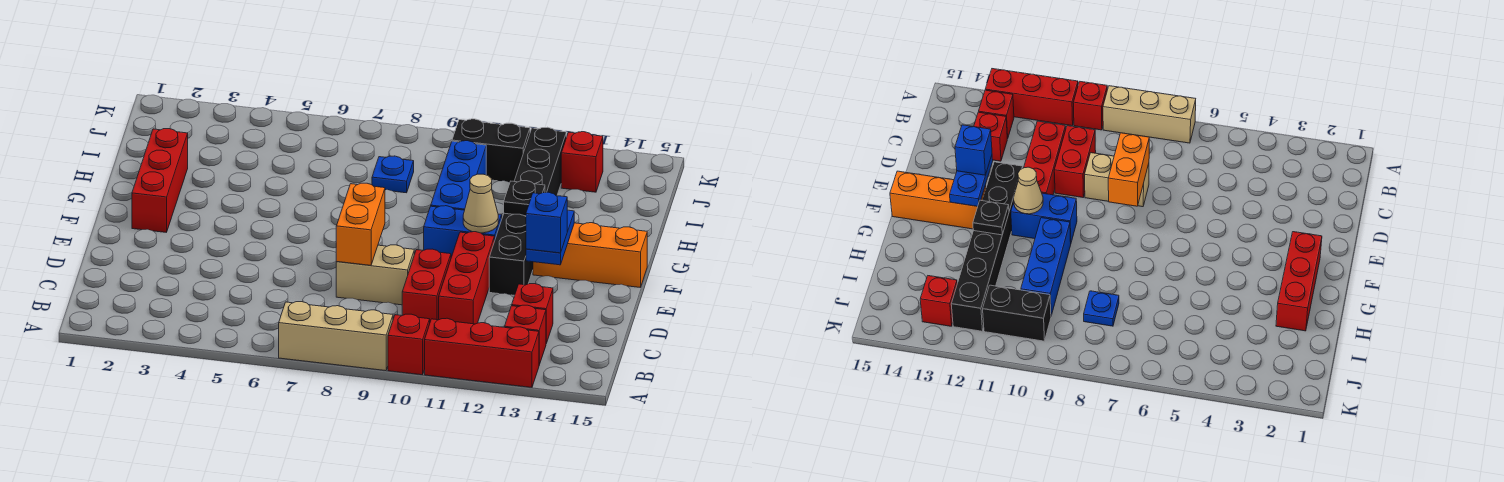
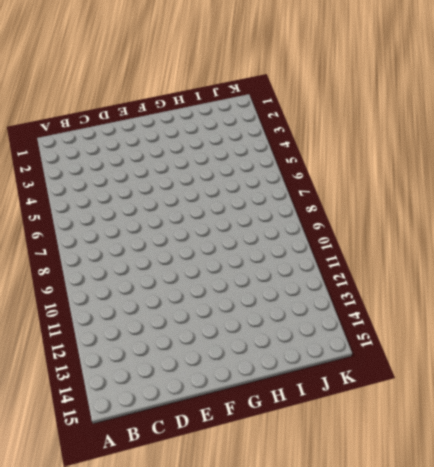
none -> tan brick A7:A9 level 1
none -> red brick A10 level 1
none -> red brick A11:A13 level 1

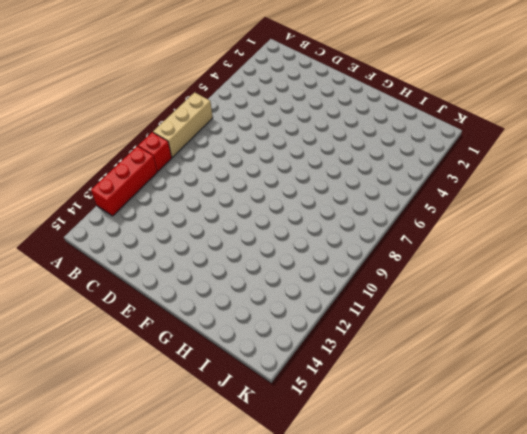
none -> red brick B13 level 1
none -> red brick C10:D10 level 1
none -> red brick C11:E11 level 1

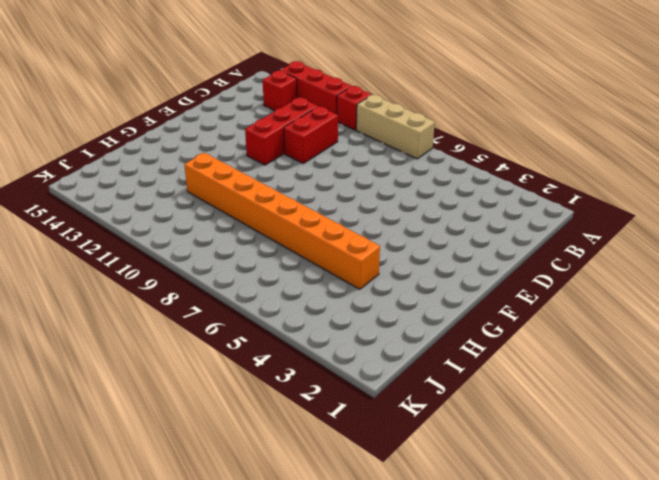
orange brick H4:H11 level 1 -> blue brick G10:I10 level 1
none -> red brick C13 level 1
none -> tan brick D8:D9 level 1
none -> black brick E12:J12 level 1

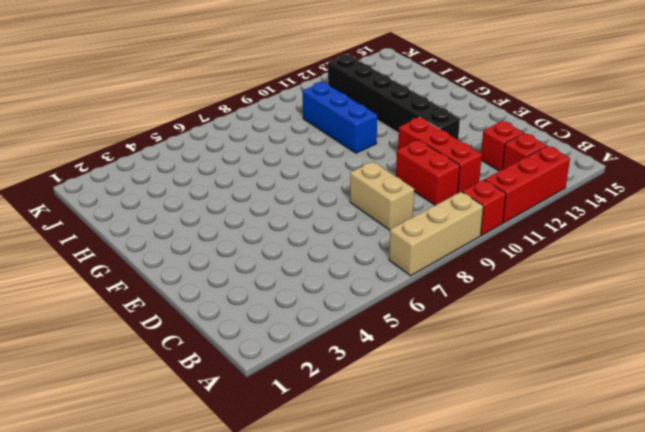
tan brick C8:D8 level 1 -> tan brick D8:D9 level 1
none -> red brick F2:H2 level 1
none -> blue brick F10:F11 level 1
none -> orange brick F13:F15 level 1

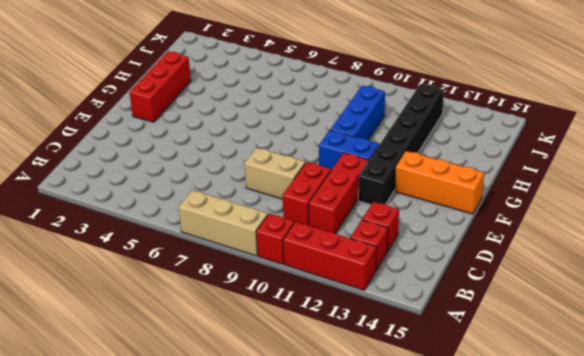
none -> blue plate I8 level 1
none -> black brick J10:J11 level 1
none -> red brick J13 level 1

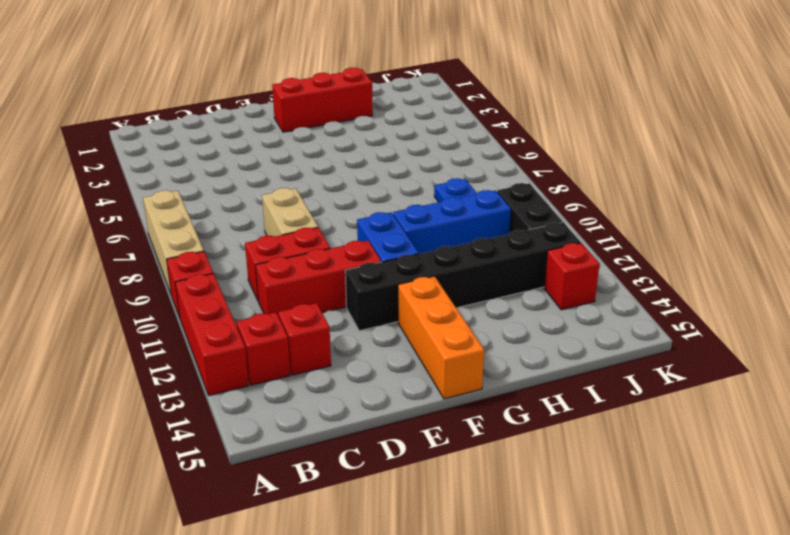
none -> orange brick D8:E8 level 2
none -> blue plate E13:F13 level 2
none -> tan cone F11 level 2

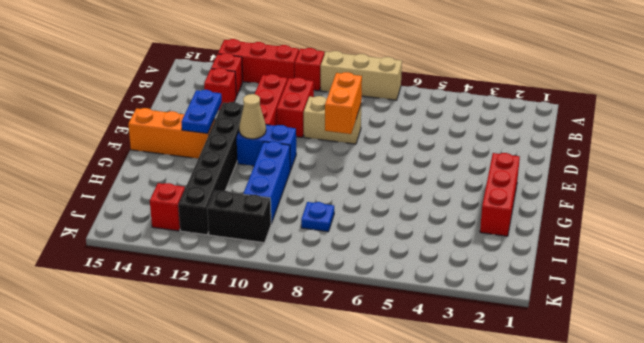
none -> black plate G12 level 2
none -> blue brick E13 level 3

